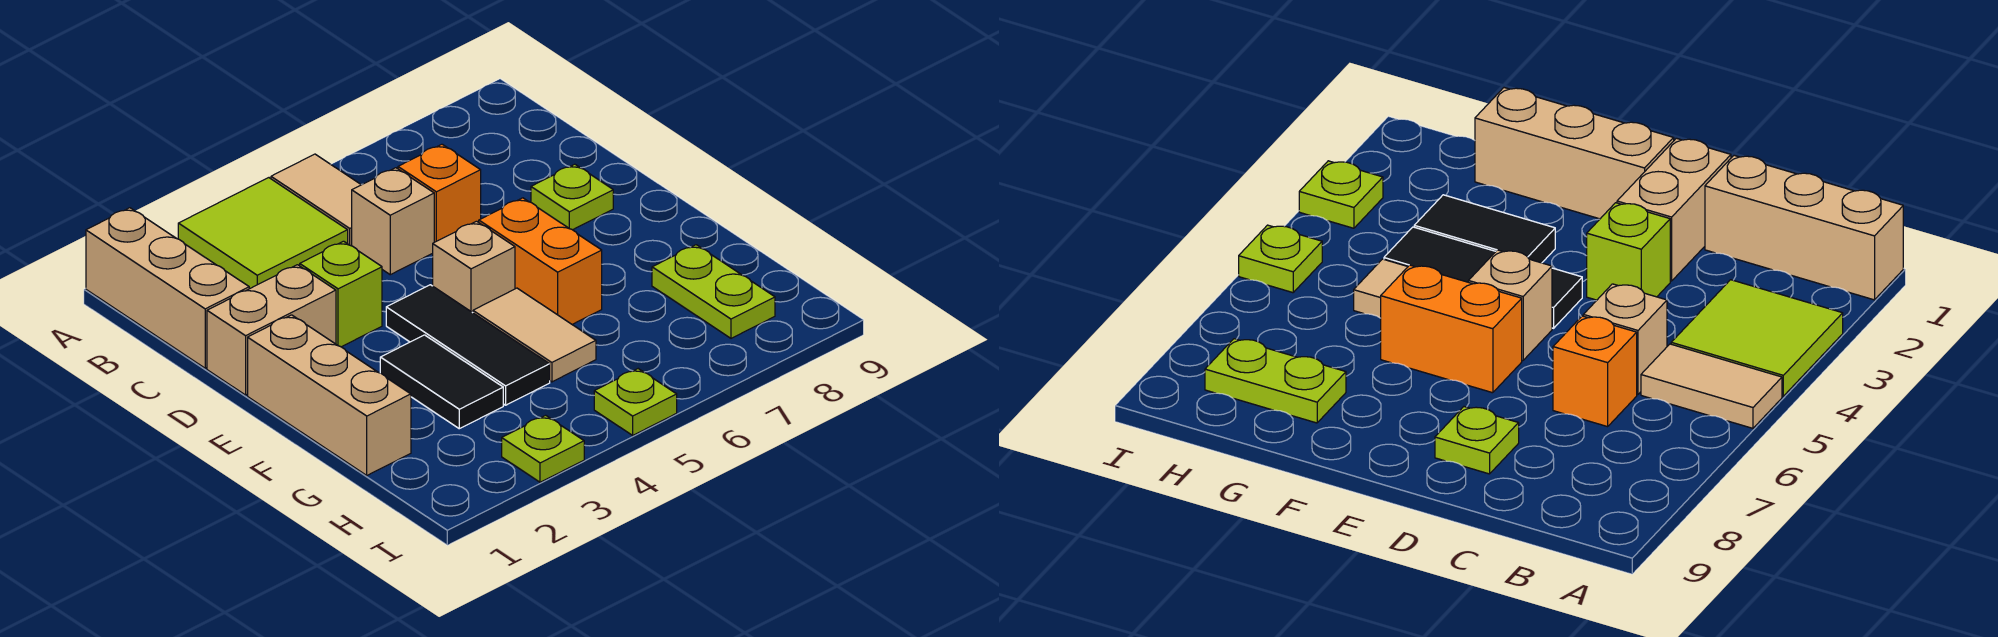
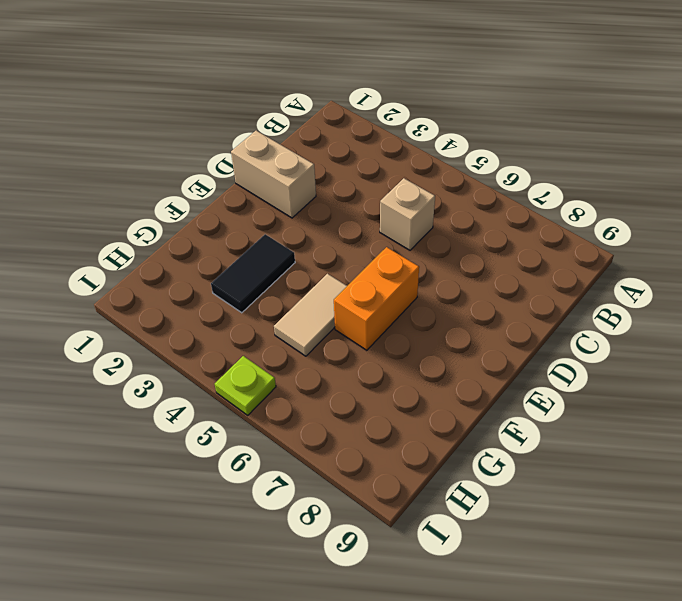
none -> tan brick A1:C1 level 1
none -> lime tile A3:B4 level 1
none -> tan tile A5:B5 level 1

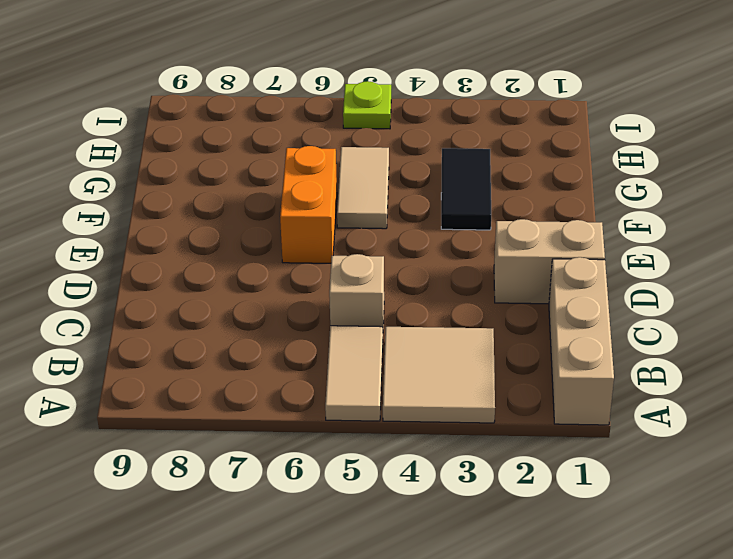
tan tile A3:B4 level 1 -> lime tile A3:B4 level 1
none -> orange brick C6 level 1
none -> lime brick D3 level 1
none -> lime plate D8 level 1

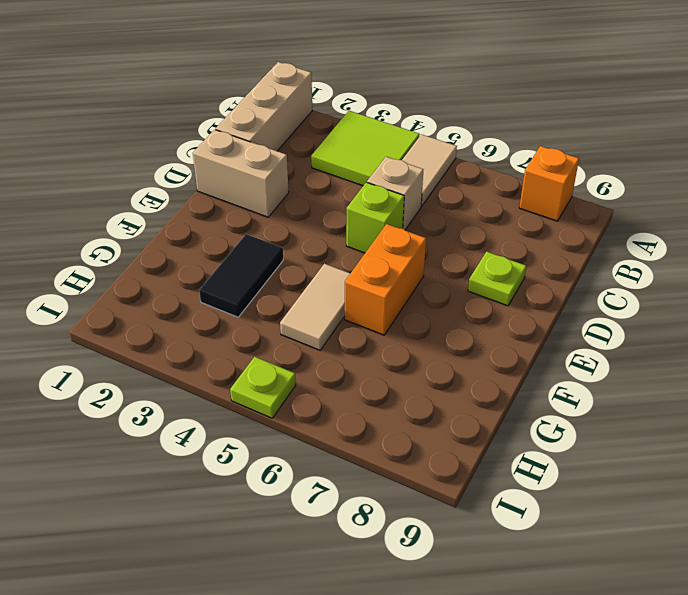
orange brick A8 level 1 -> orange brick C6 level 1
lime brick D5 level 1 -> lime brick D3 level 1
none -> tan brick E1:G1 level 1
none -> black tile E4:G4 level 1
none -> tan brick E5 level 1

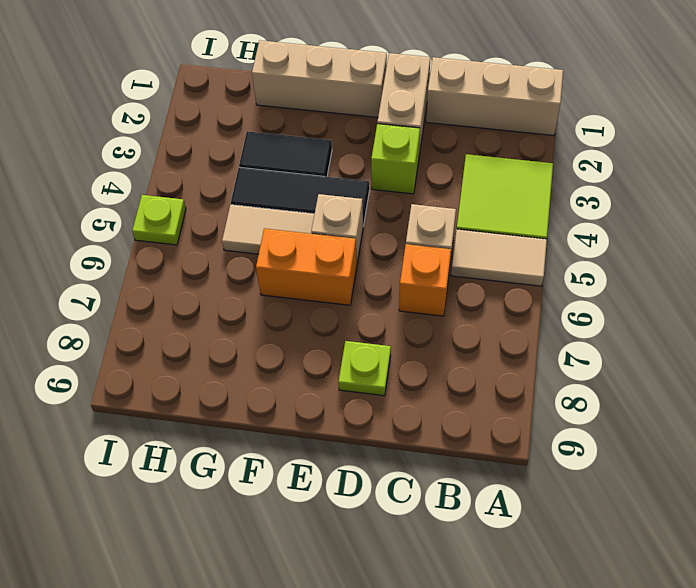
none -> lime plate G8:H8 level 1
none -> lime plate I3 level 1

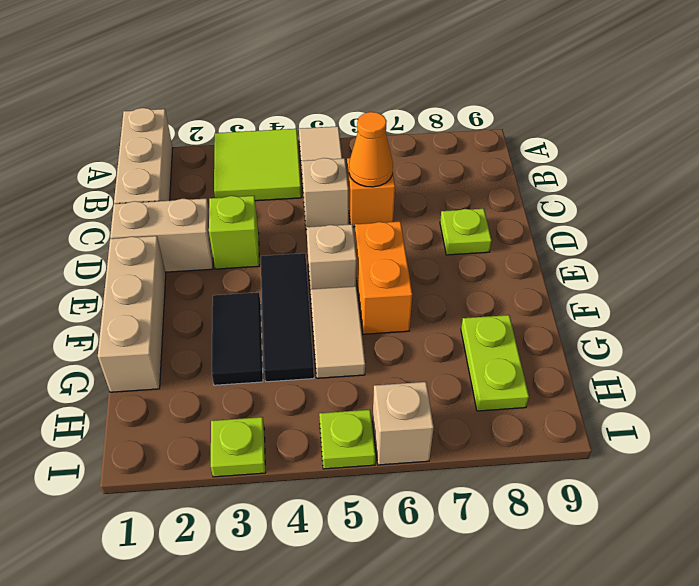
orange cone C6 level 2 -> none
tan brick I6 level 1 -> none

